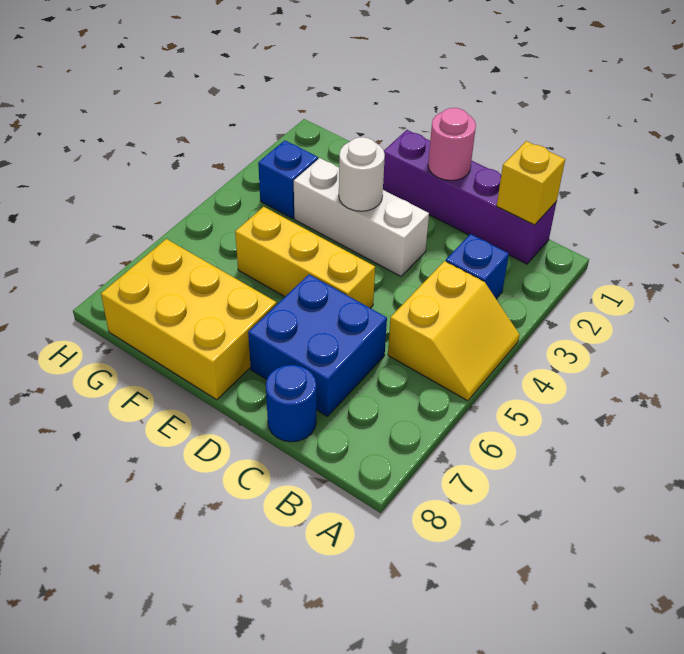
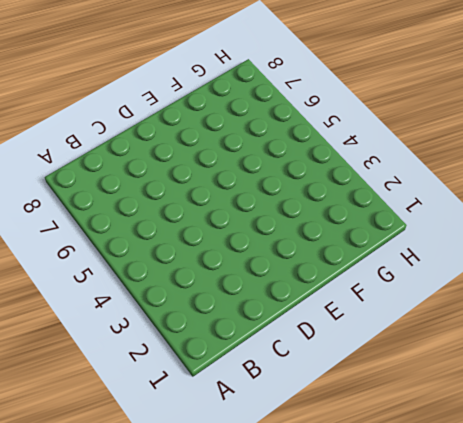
none -> yellow slope A4:B5 level 1 top B
none -> purple brick B1:E1 level 1
none -> blue brick B3 level 1

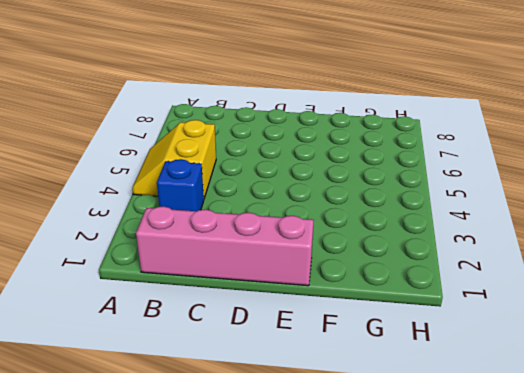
pink brick B1:E1 level 1 -> purple brick B1:E1 level 1
none -> blue brick C6:D7 level 1
none -> blue round brick C8 level 1
none -> white brick D3:F3 level 1

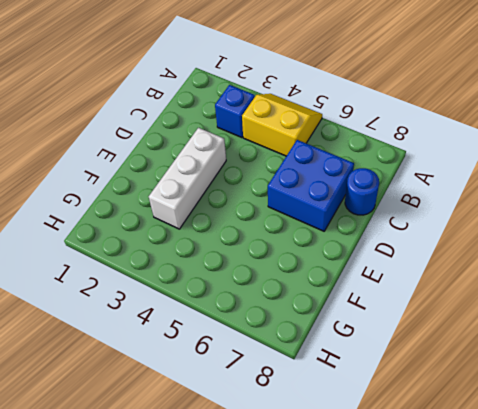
none -> purple brick B1:E1 level 1
none -> yellow brick D5:F5 level 1
none -> yellow brick E7:G8 level 1

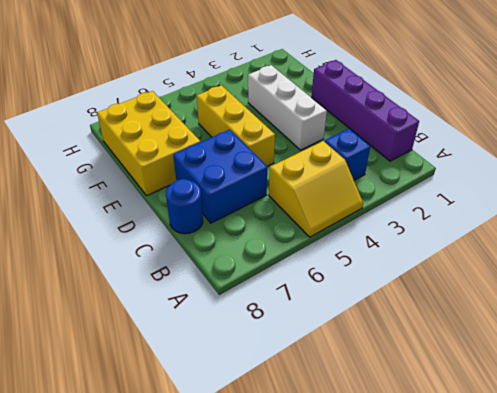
none -> blue brick G3 level 1
none -> yellow brick B1 level 2
none -> pink round brick D1 level 2

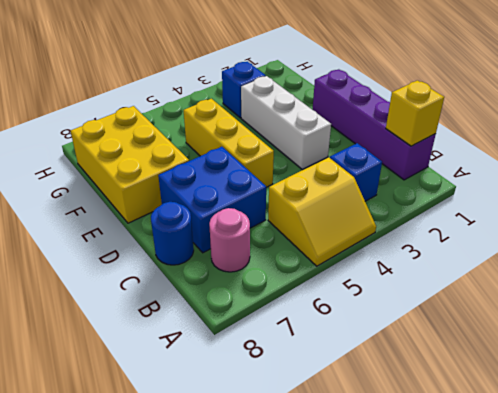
pink round brick B7 level 1 -> pink round brick D1 level 2
none -> white round brick E3 level 2

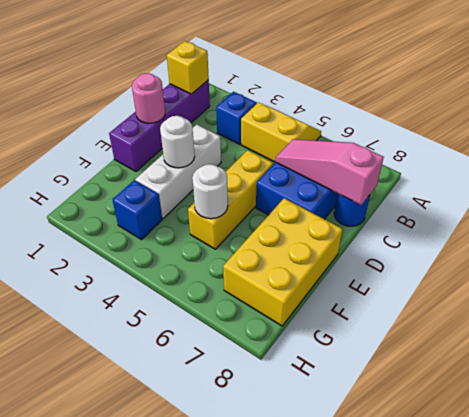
pink slope C6:C8 level 2 top 8 -> none
white round brick F5 level 2 -> none

